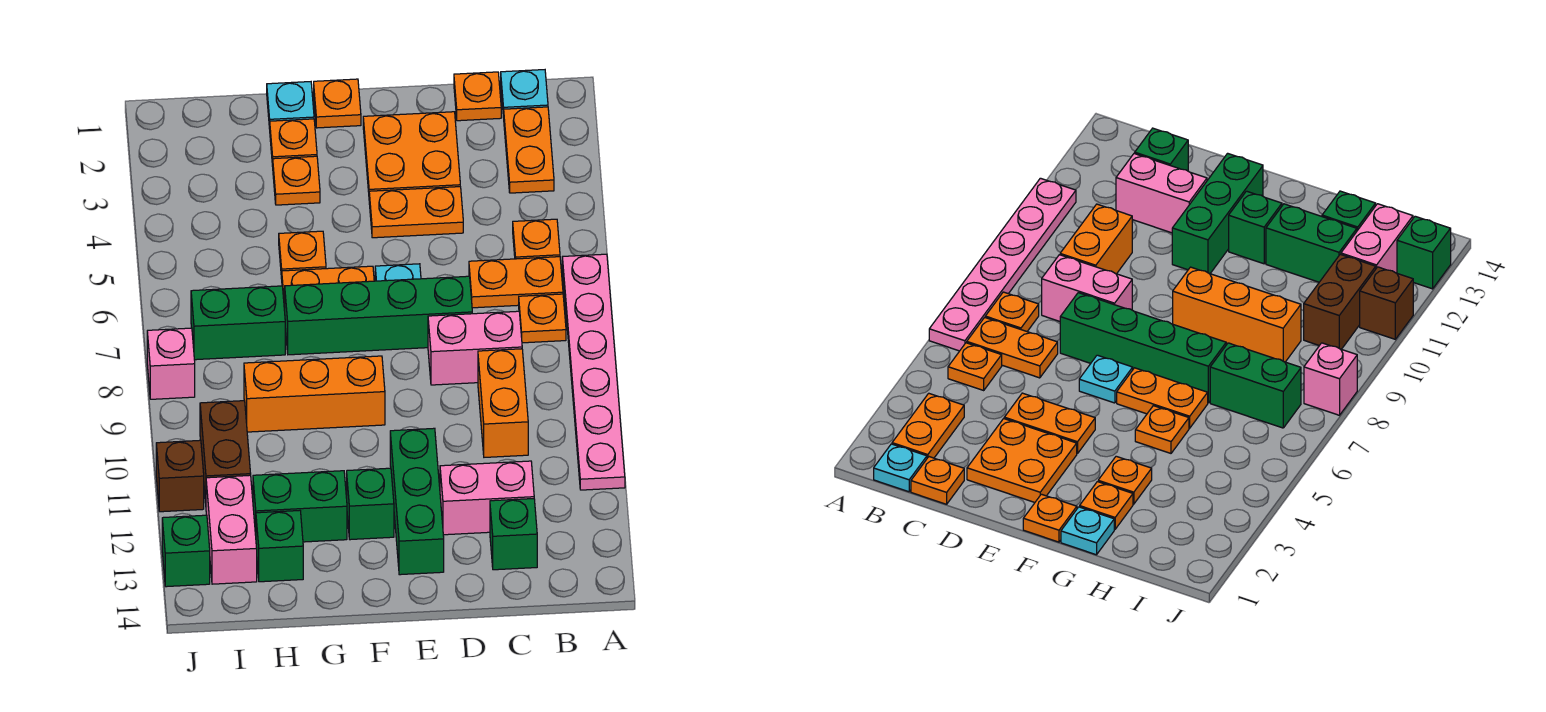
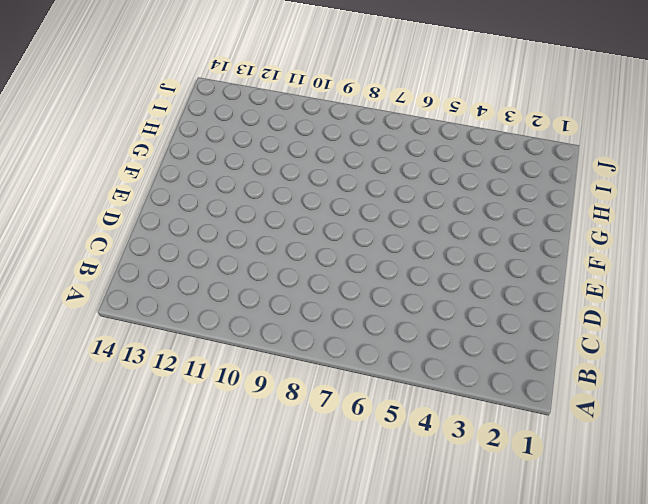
none -> pink plate A6:A11 level 1
none -> cyan plate B1 level 1
none -> orange plate B2:B3 level 1
none -> orange plate B5 level 1

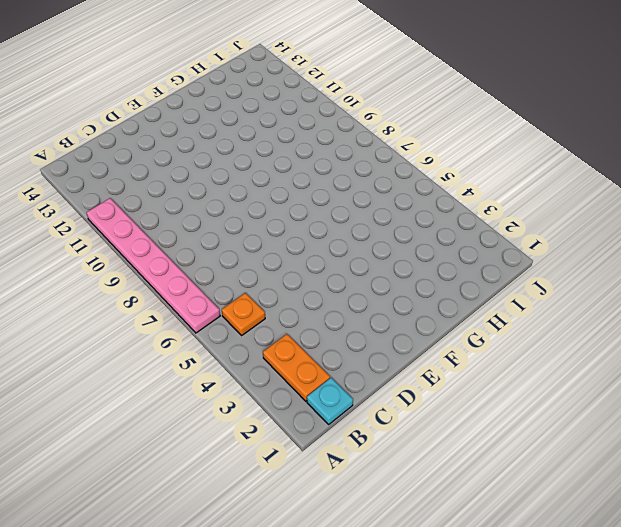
none -> orange plate B6:C6 level 1
none -> orange plate B7 level 1
none -> orange plate C1 level 1
none -> pink brick C8:D8 level 1

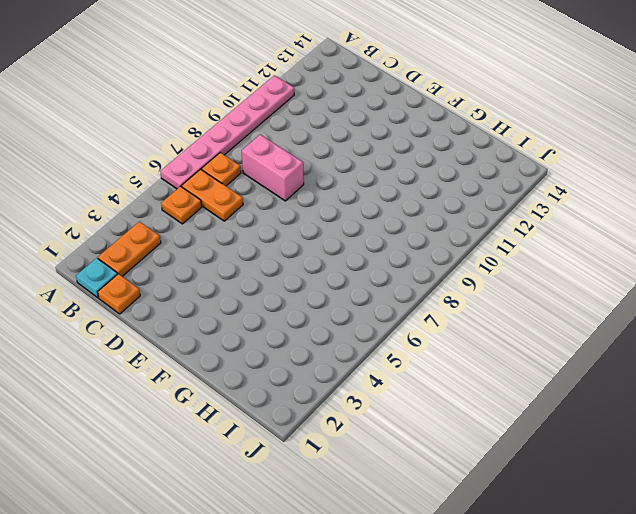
none -> orange brick C9:C10 level 1
none -> pink brick C12:D12 level 1
none -> green brick C13 level 1
none -> orange plate D2:E3 level 1

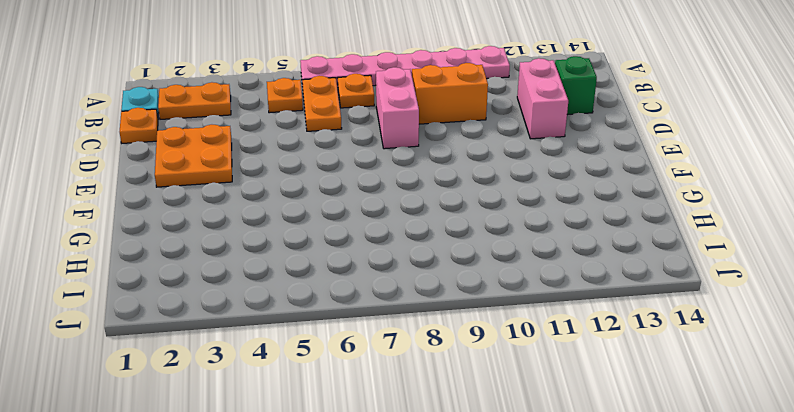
none -> orange plate D4:E4 level 1
none -> green brick D7:G7 level 1
none -> cyan plate E6 level 1
none -> green brick E11:E13 level 1

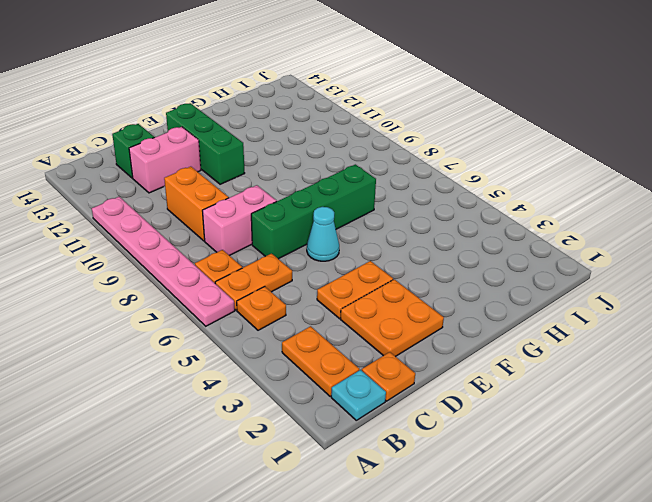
cyan cone E6 level 1 -> cyan plate E6 level 1
none -> orange plate F1 level 1
none -> orange plate F6:G6 level 1
none -> orange brick F9:H9 level 1
none -> green brick F12 level 1

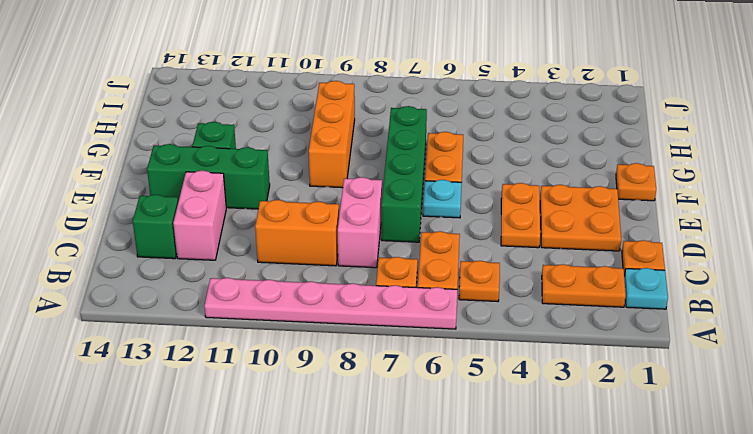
none -> cyan plate G1 level 1
none -> orange plate G2 level 1
none -> orange plate G3 level 1
none -> orange plate G5 level 1

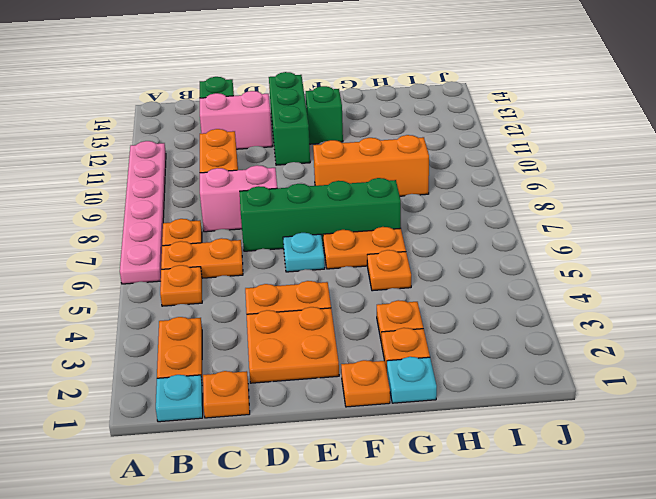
none -> green brick G12:H12 level 1
none -> green brick H7:I7 level 1
none -> green brick H13 level 1
none -> brown brick I10:I11 level 1

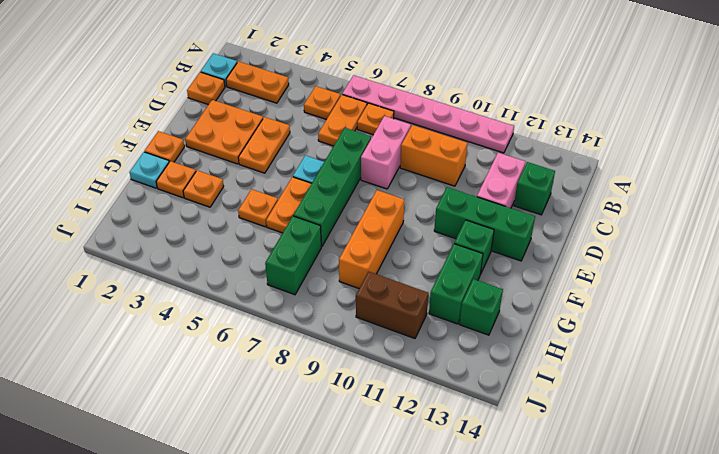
none -> pink brick I12:I13 level 1
none -> pink brick J8 level 1
none -> brown brick J11 level 1
none -> green brick J13 level 1

